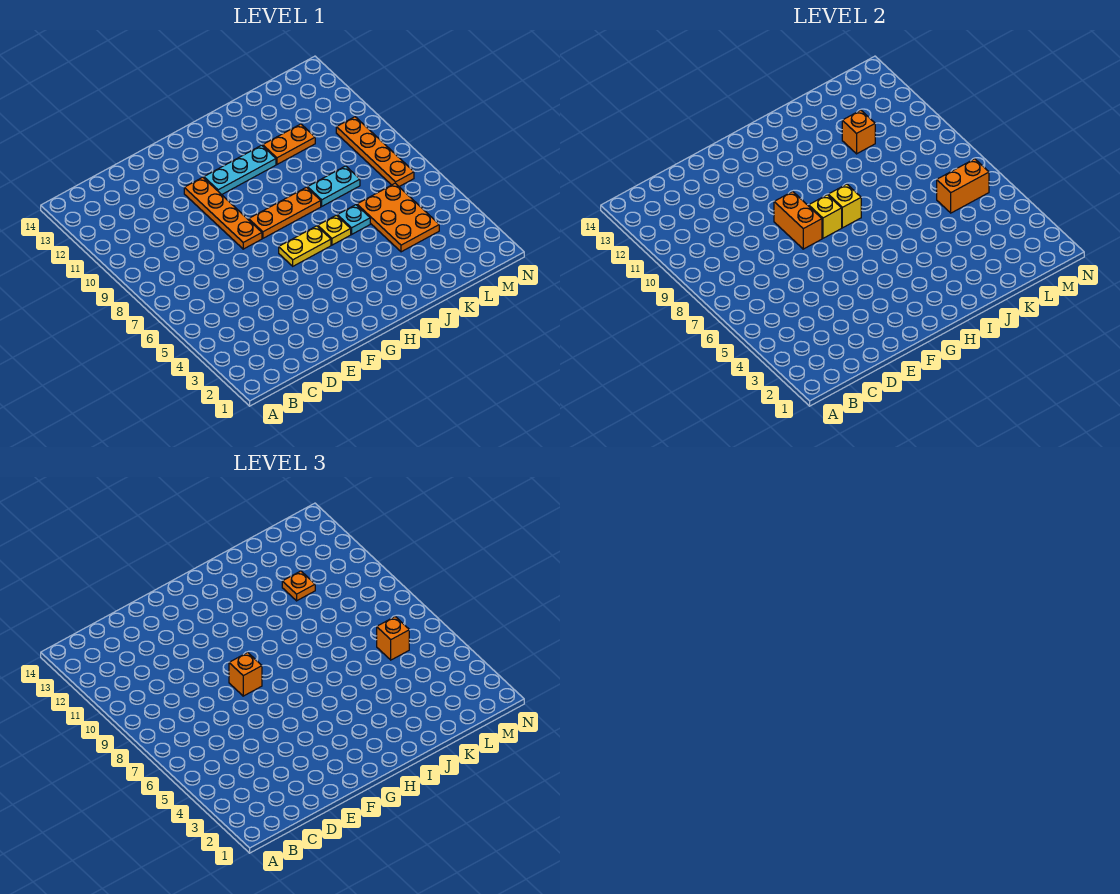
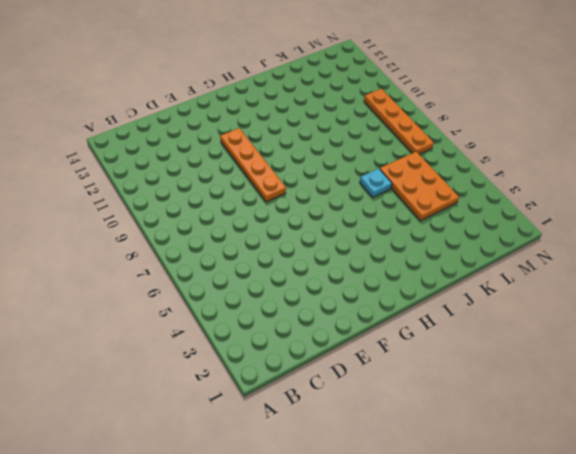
none -> yellow plate G6:H6 level 1
none -> orange plate G8:I8 level 1
none -> cyan plate G11:I11 level 1

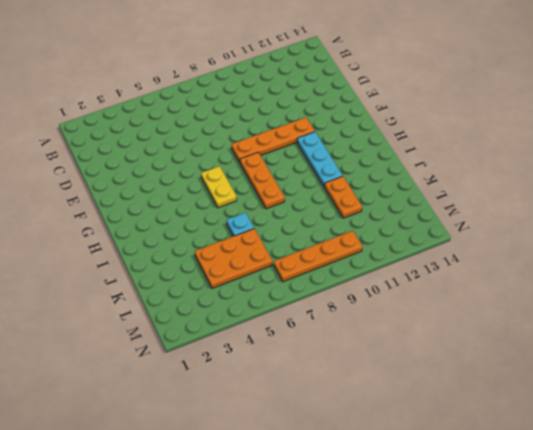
none -> yellow plate I6 level 1
none -> cyan plate J8:K8 level 1
none -> orange brick F8:F9 level 2

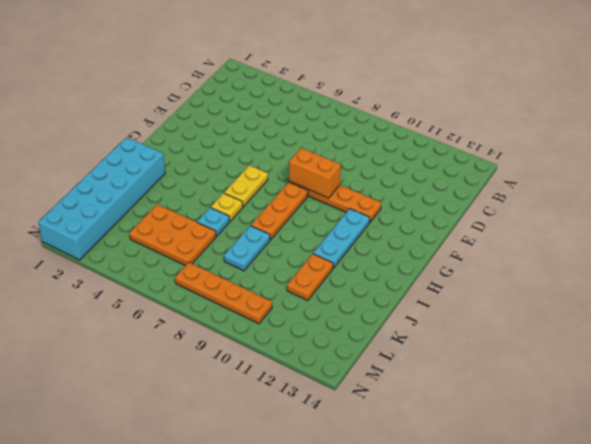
cyan brick I1:N2 level 1 -> none
none -> yellow brick G8 level 2
none -> yellow brick H8 level 2
none -> orange brick K11 level 2

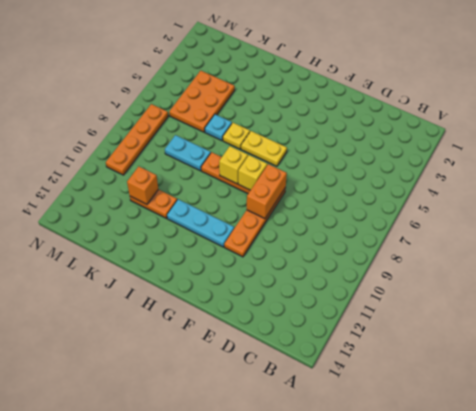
none -> orange brick L6:M6 level 2
none -> orange brick F8 level 3
none -> orange plate K11 level 3

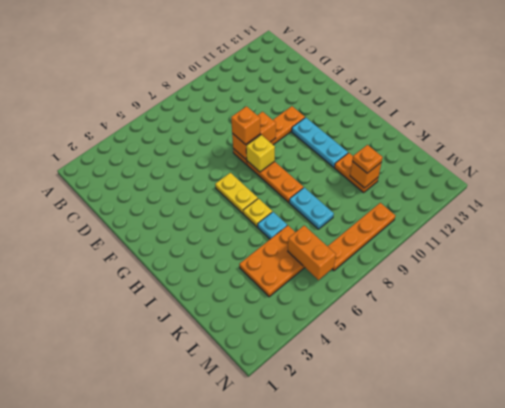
none -> yellow brick H8 level 2
none -> orange brick L6 level 3

